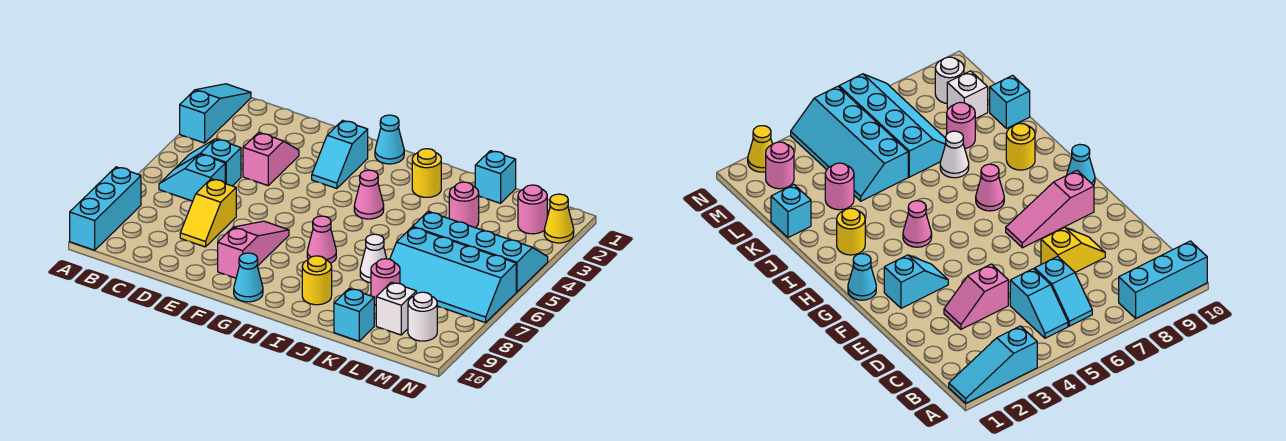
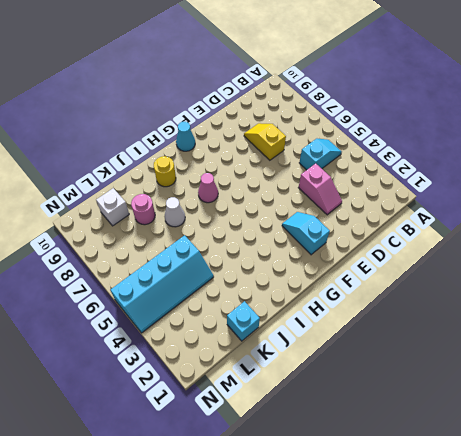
none -> cyan slope A1:A3 level 1 top 3
none -> cyan brick A8:A10 level 1
none -> cyan slope B6:C6 level 1 top C

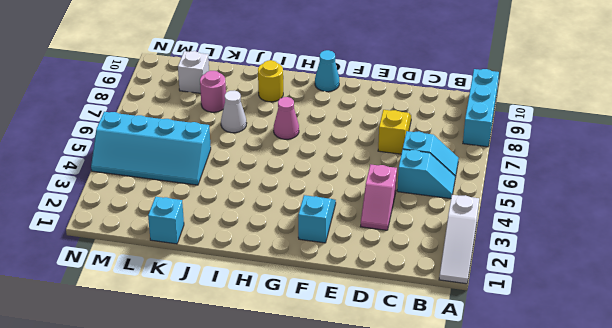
white slope A1:A3 level 1 top 3 -> cyan slope A1:A3 level 1 top 3
none -> pink slope F7:F9 level 1 top 9
none -> cyan cone G1 level 1
none -> pink cone H4 level 1

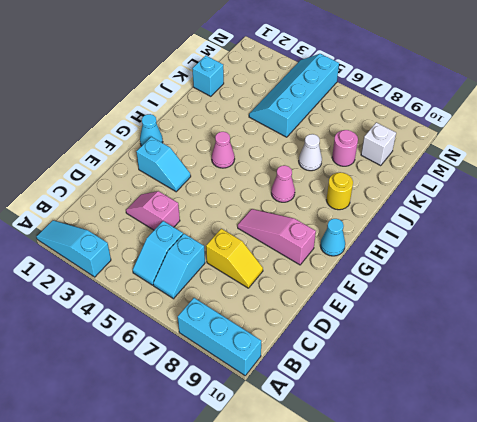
none -> yellow round brick I2 level 1
none -> pink round brick K3 level 1
none -> cyan slope K6:N7 level 1 top 6

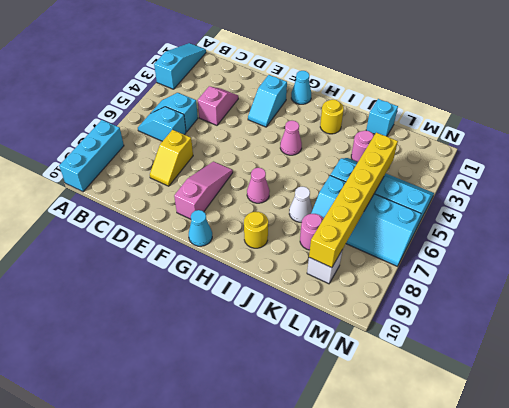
yellow brick L4:L9 level 2 -> none
none -> cyan brick K10 level 1
none -> pink round brick M2 level 1
none -> white round brick M9 level 1

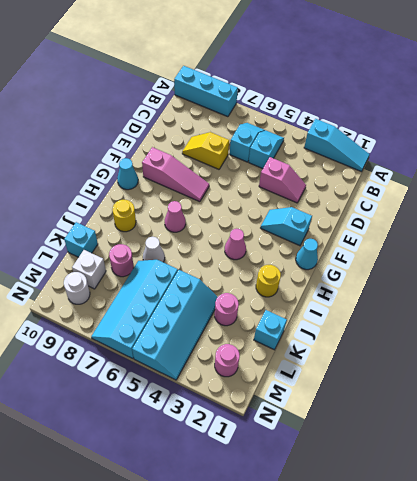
none -> yellow cone N2 level 1

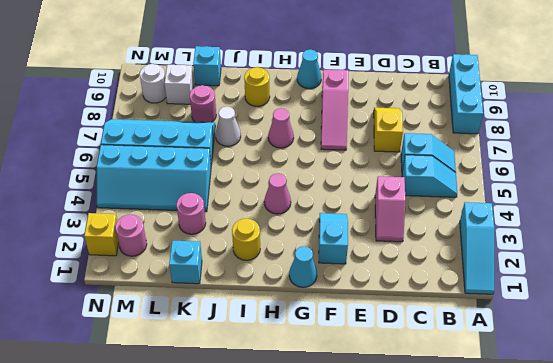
yellow brick N2 level 1 -> yellow cone N2 level 1

